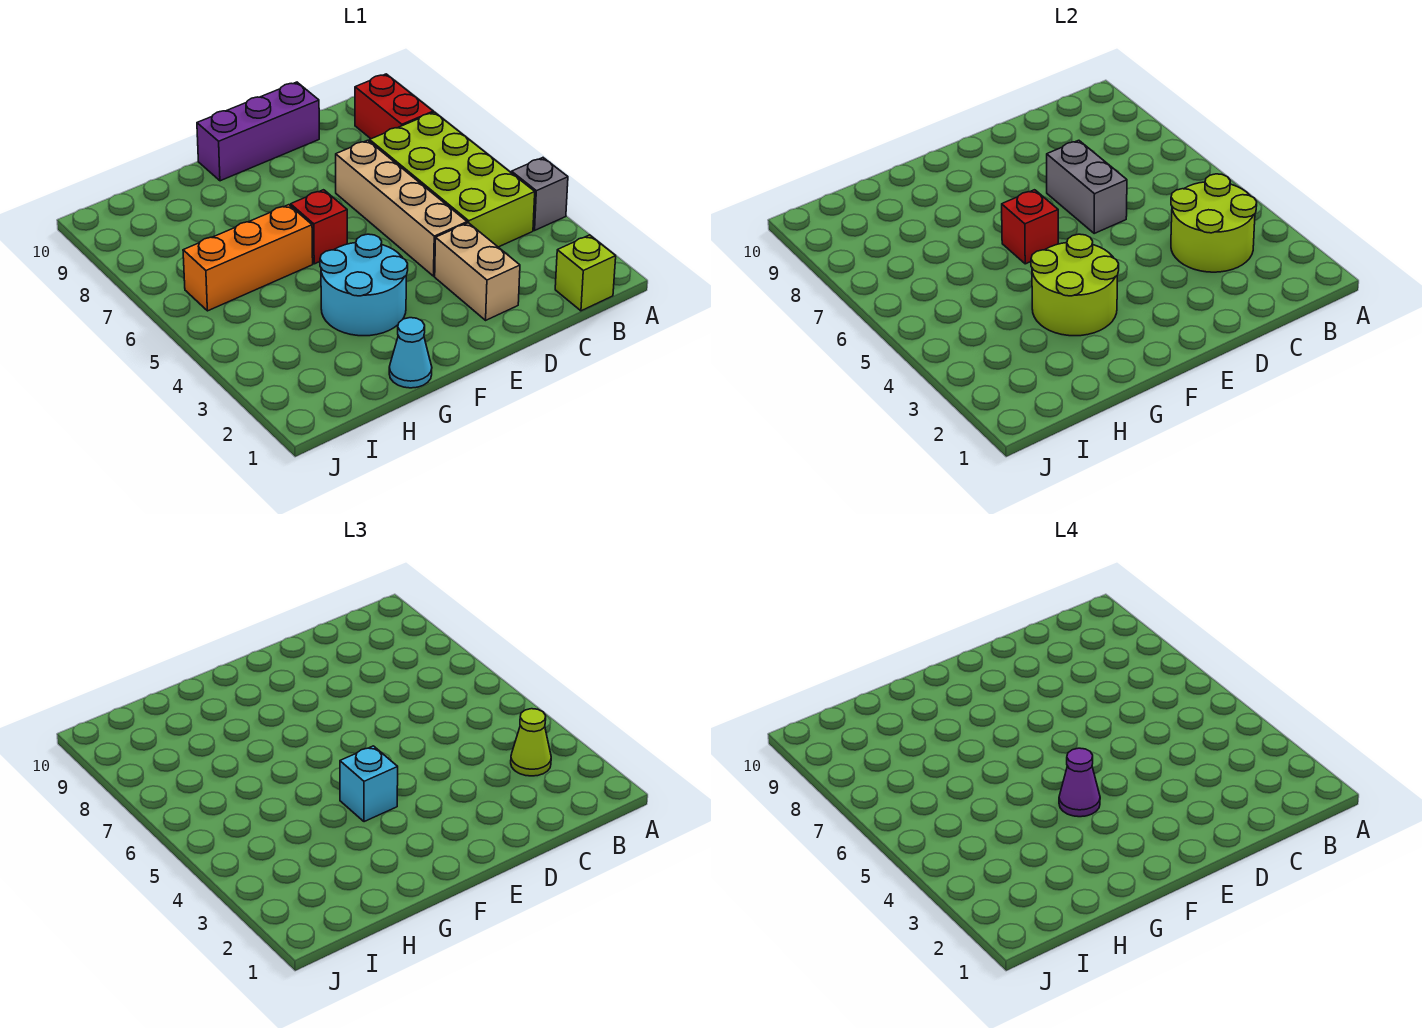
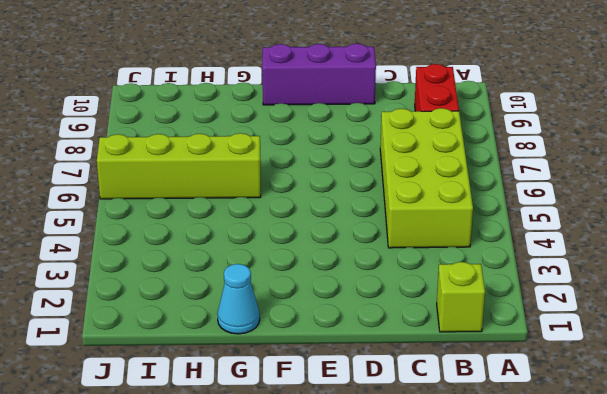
lime brick G6:J6 level 1 -> orange brick G6:I6 level 1
none -> grey brick A4 level 1
none -> tan brick D2:D3 level 1
none -> tan brick D4:D7 level 1

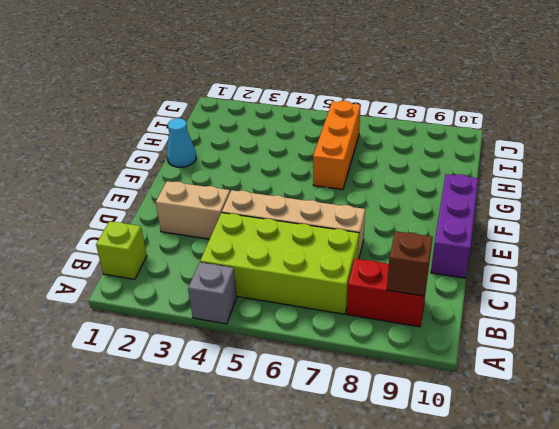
brown brick B9 level 2 -> none
none -> cyan round brick F3:G4 level 1
none -> red brick F6 level 1
none -> lime round brick B3:C4 level 2

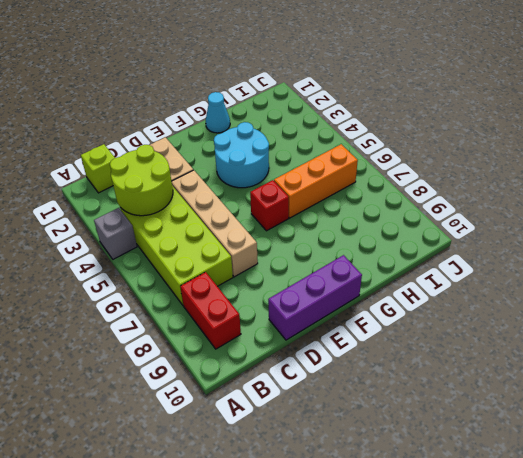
none -> grey brick D6:D7 level 2
none -> lime round brick F3:G4 level 2
none -> red brick F6 level 2

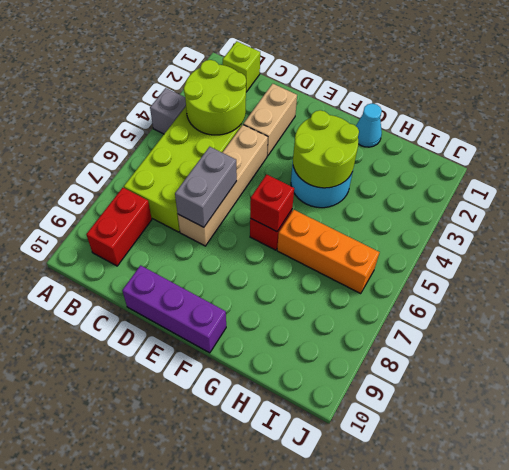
none -> lime cone B3 level 3
none -> cyan brick F4 level 3
none -> purple cone F4 level 4

